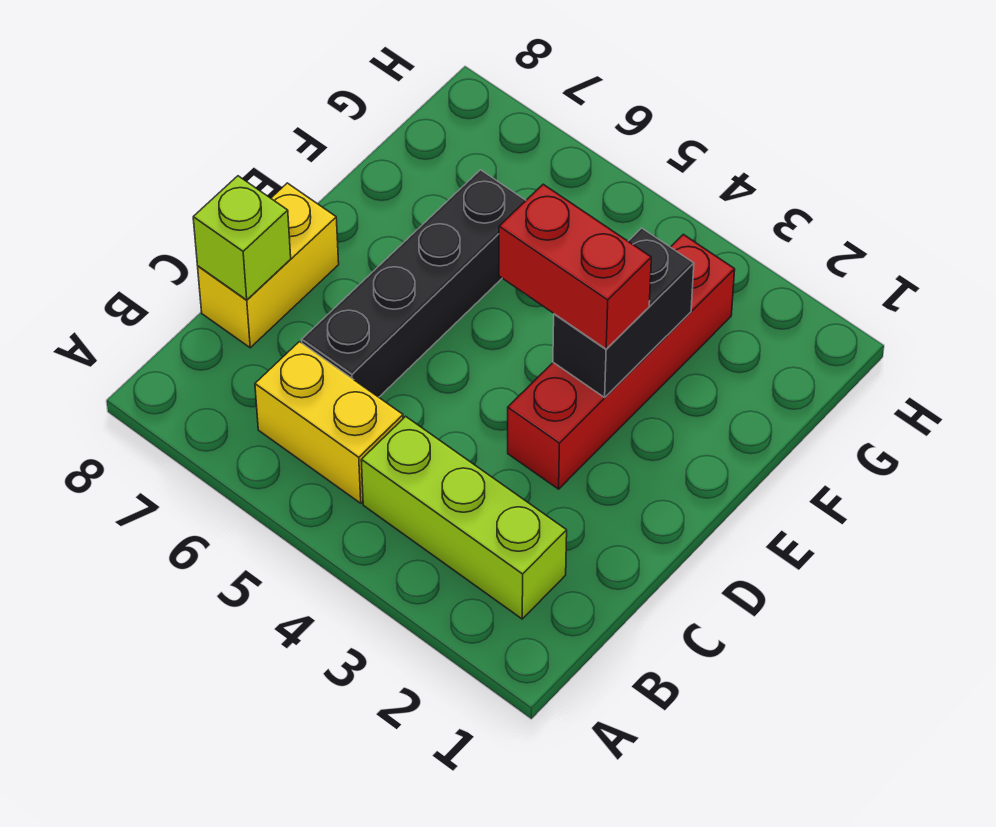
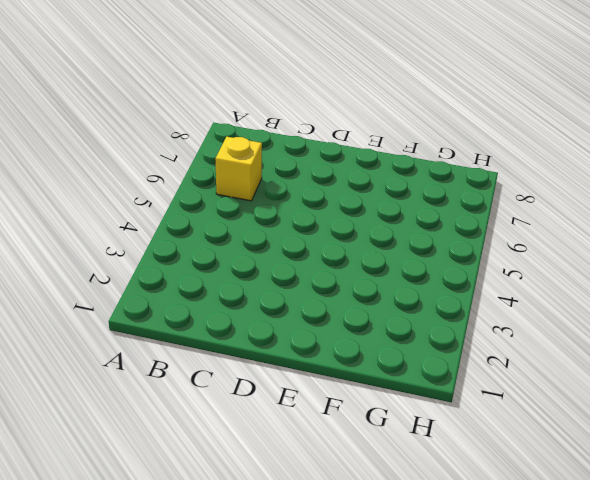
yellow brick B6 level 1 -> yellow brick B5:B6 level 1
none -> lime brick B2:B4 level 1
none -> black brick C6:F6 level 1

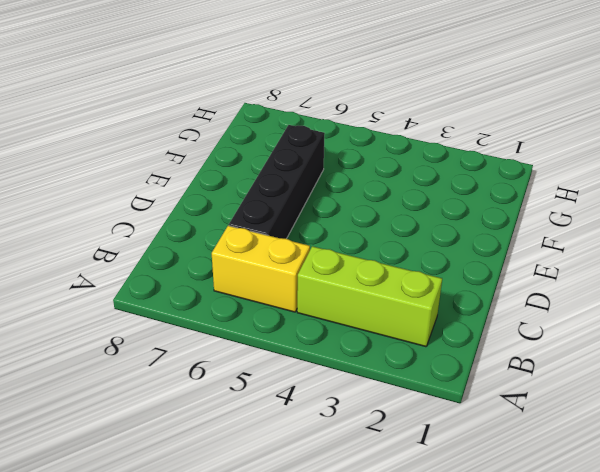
none -> yellow brick C8:D8 level 1
none -> red brick D3:G3 level 1

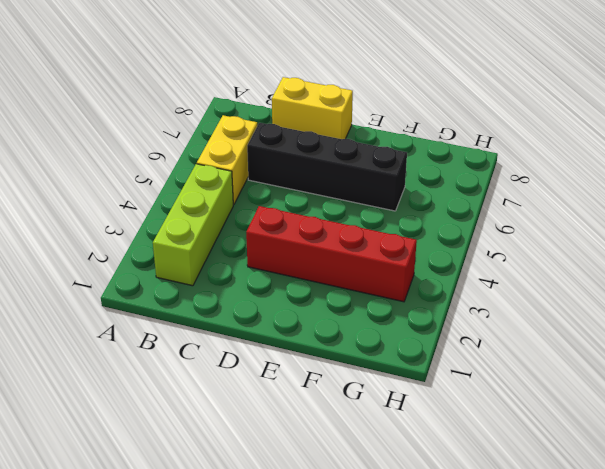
none -> lime brick C8 level 2
none -> black brick E3:F3 level 2

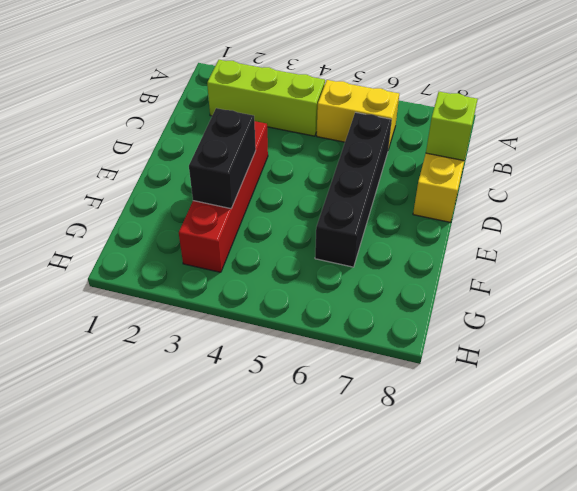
none -> red brick E3:E4 level 3

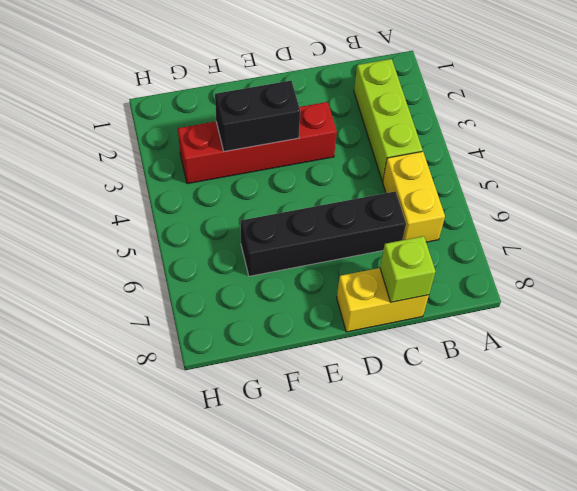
none -> red brick E3:E4 level 3

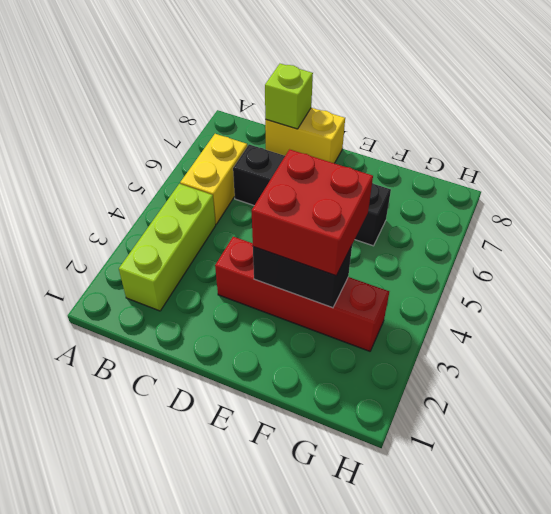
red brick E3:F4 level 3 -> red brick E3:E4 level 3

